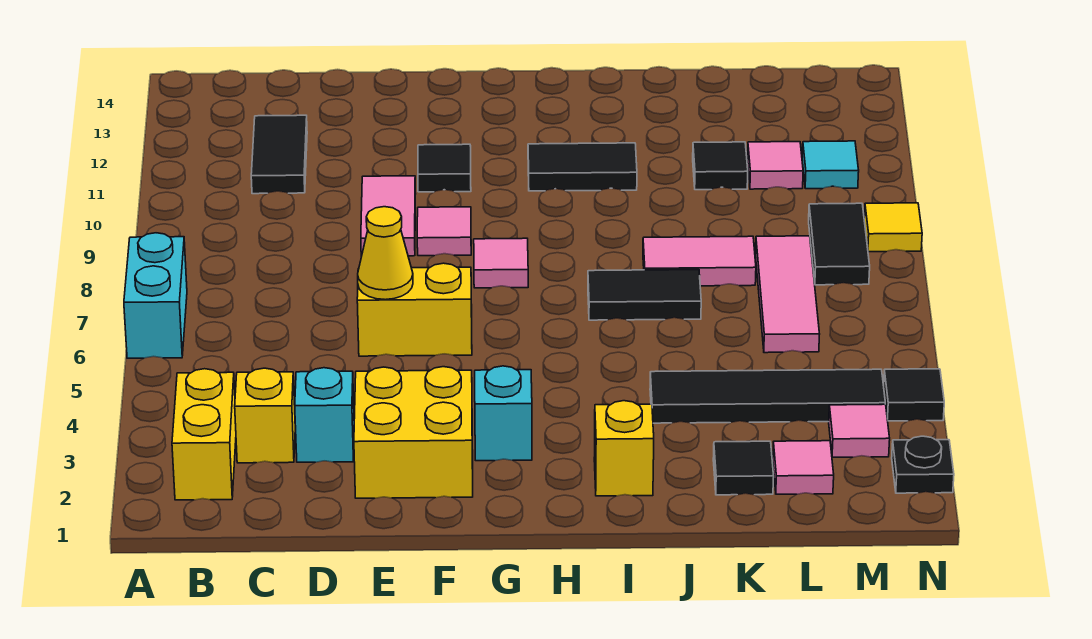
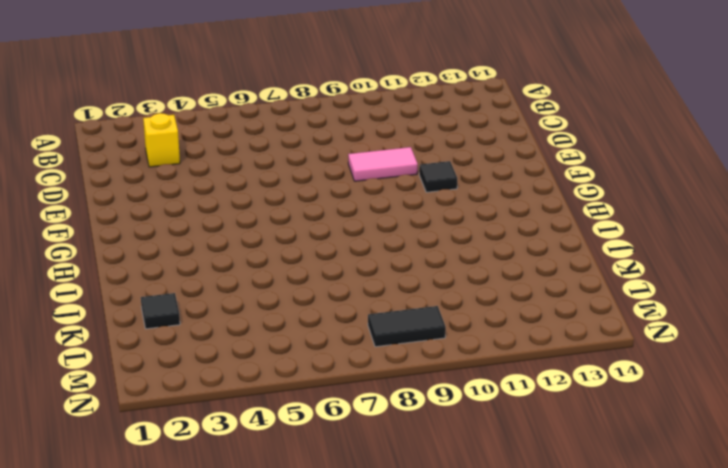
none -> cyan brick A6:A7 level 1
none -> yellow brick B2:B3 level 1
none -> black tile C11:C12 level 1

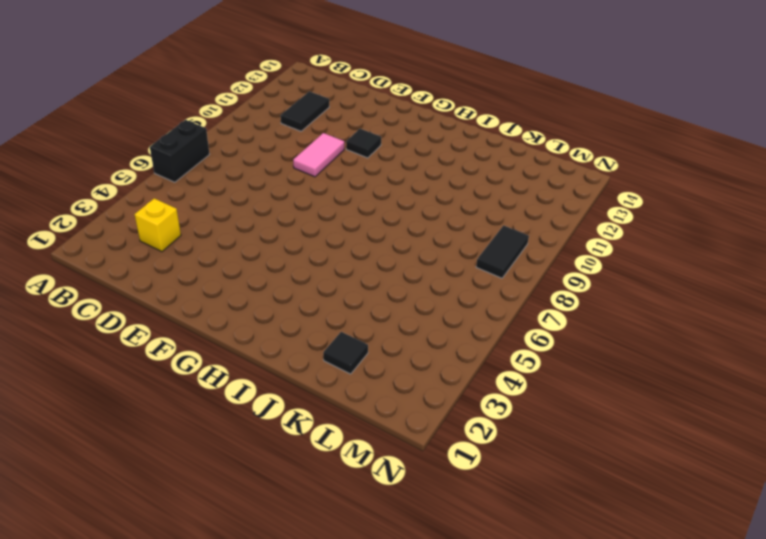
black brick A6:A7 level 1 -> cyan brick A6:A7 level 1
none -> yellow brick B2:B3 level 1
none -> cyan brick D3 level 1
none -> yellow brick E2:F3 level 1

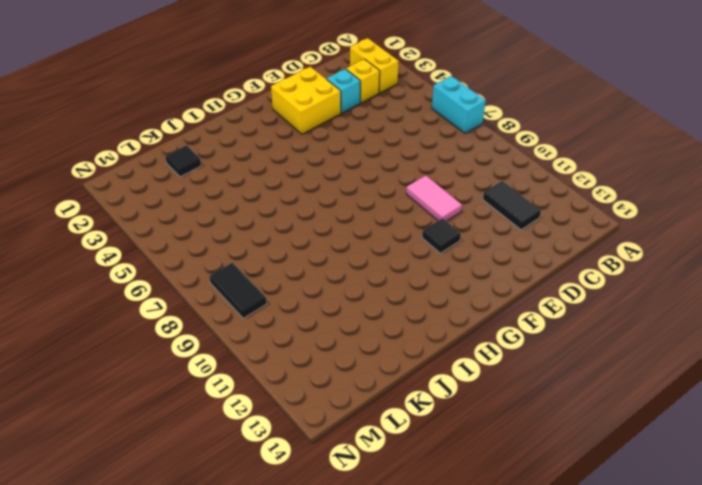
none -> yellow brick E6:F6 level 1
none -> pink tile F9 level 1
none -> cyan brick G3 level 1

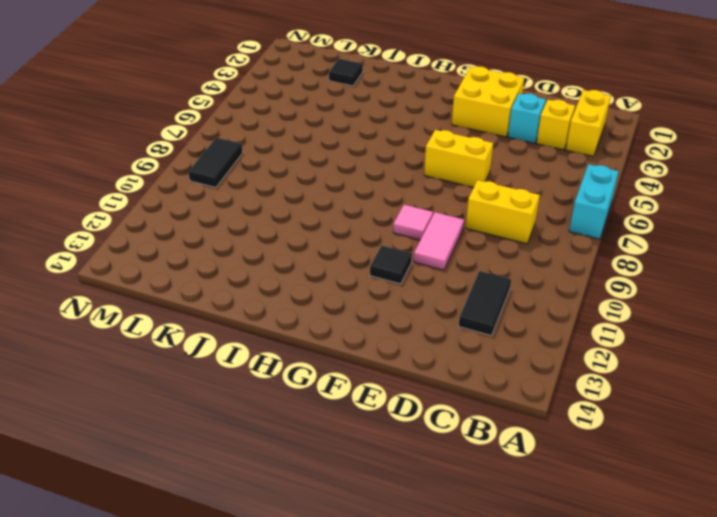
yellow brick C8:D8 level 1 -> none
none -> cyan brick G3 level 1
none -> pink tile G8 level 1
none -> black tile H11:I11 level 1

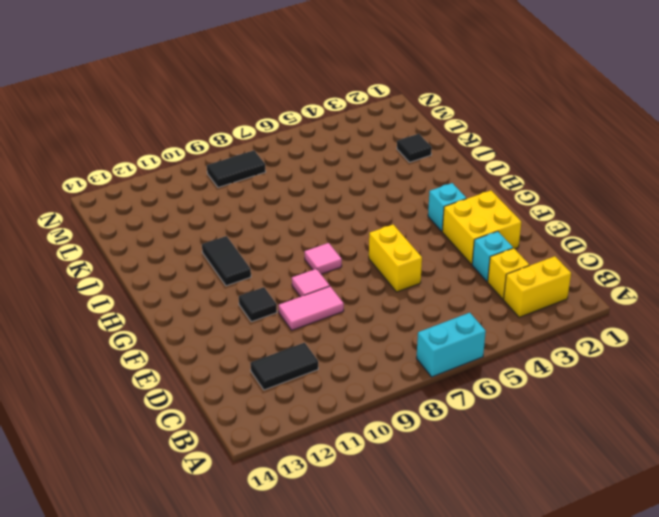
none -> yellow brick I2 level 1
none -> black tile I7:J7 level 1
none -> black tile J4:M4 level 1

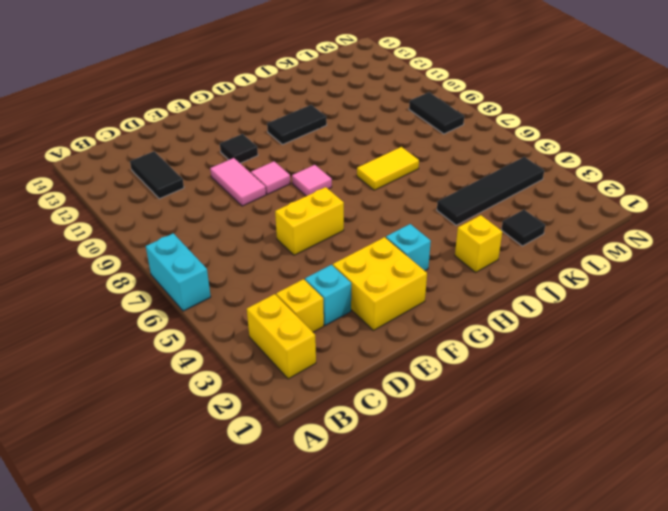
yellow tile I7:J7 level 1 -> black tile I7:J7 level 1
none -> pink tile J8:K8 level 1
none -> black tile K11 level 1
none -> pink tile L2 level 1

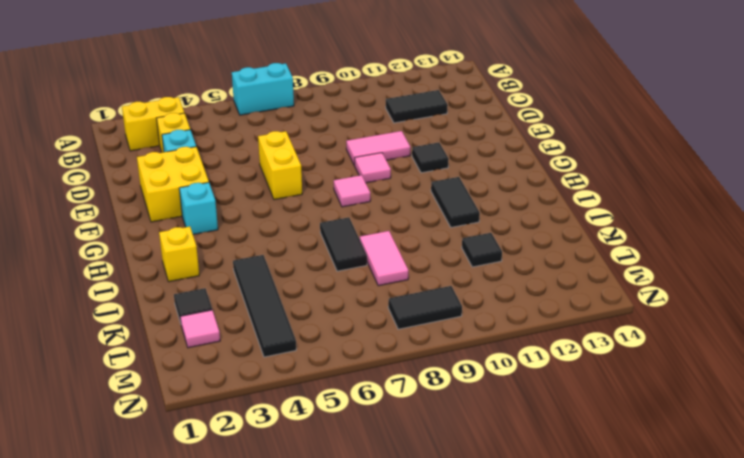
none -> pink tile L6:L8 level 1
none -> pink tile L11 level 1
none -> pink tile M3 level 1

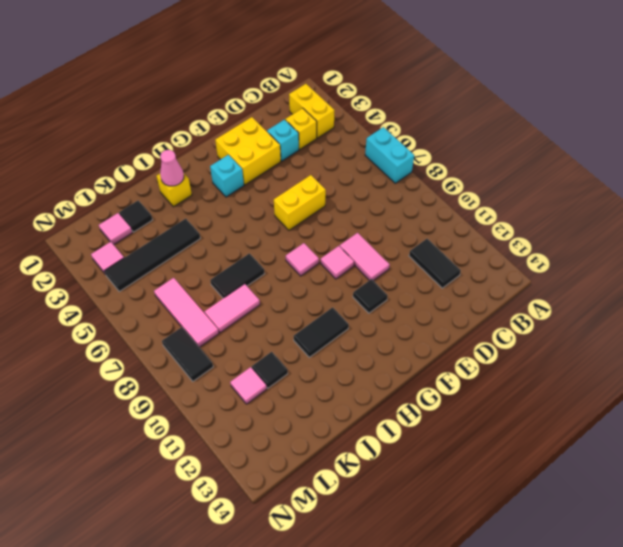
pink cone I2 level 2 -> none
none -> cyan tile M11 level 1
none -> black plate N2 level 1
none -> black tile N4 level 1

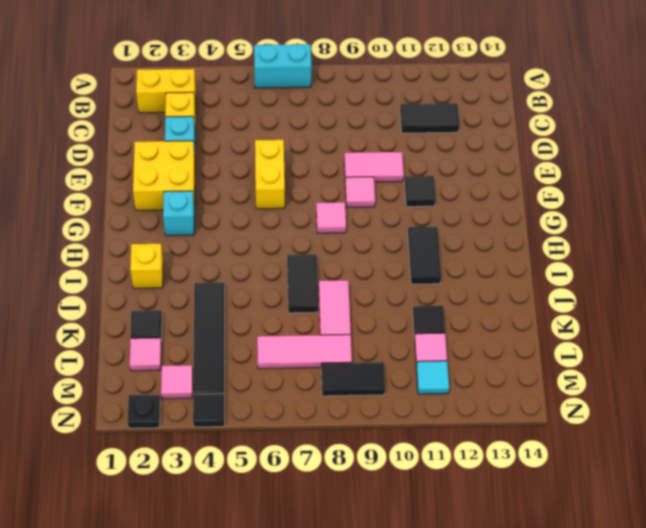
none -> yellow tile N9 level 1
none -> yellow cone E6 level 2

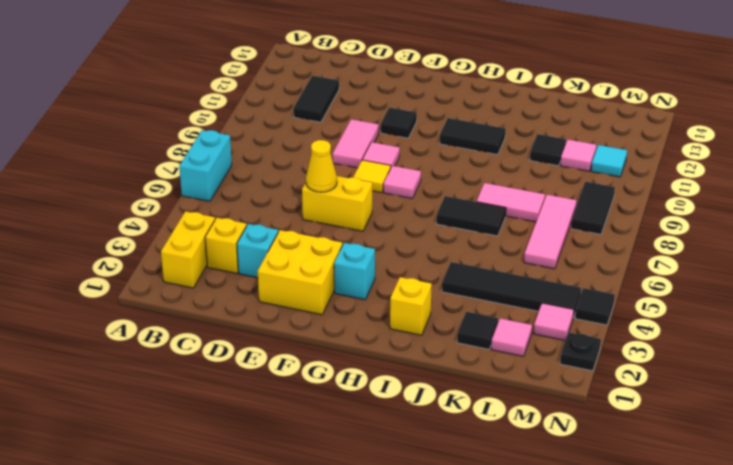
yellow tile F8 level 1 -> yellow tile N9 level 1

